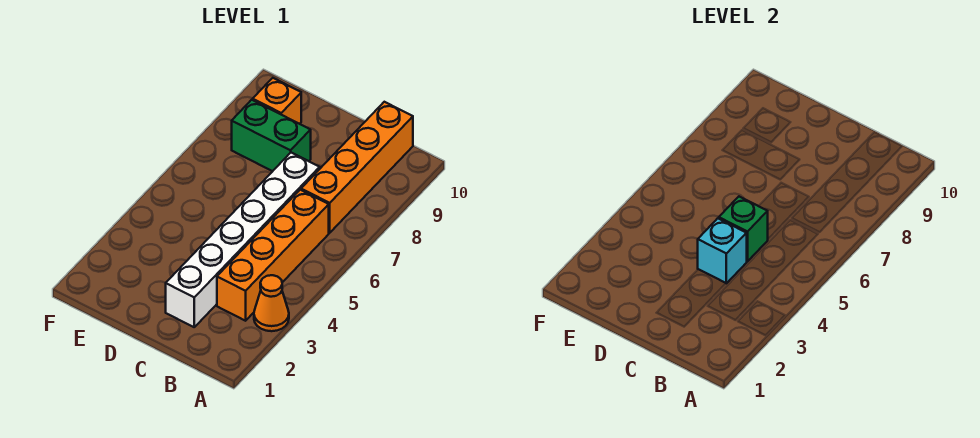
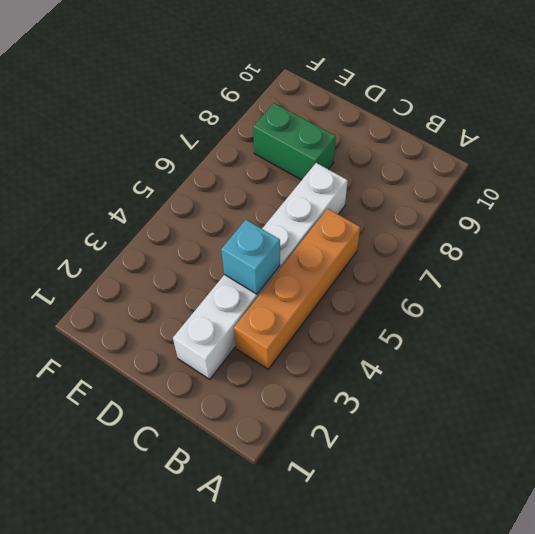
none -> orange cone A3 level 1
none -> orange brick B7:B10 level 1

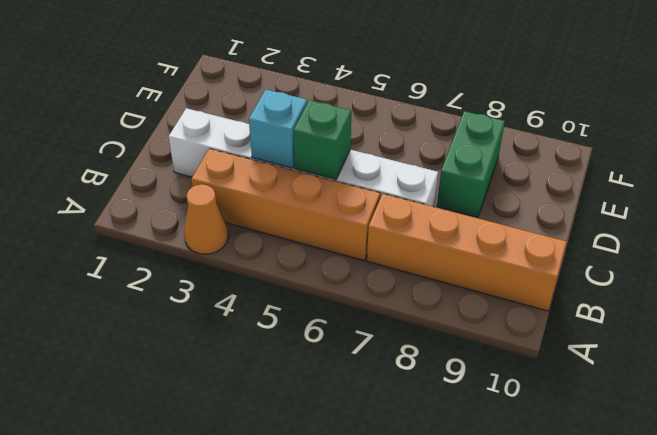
none -> orange brick E9 level 1

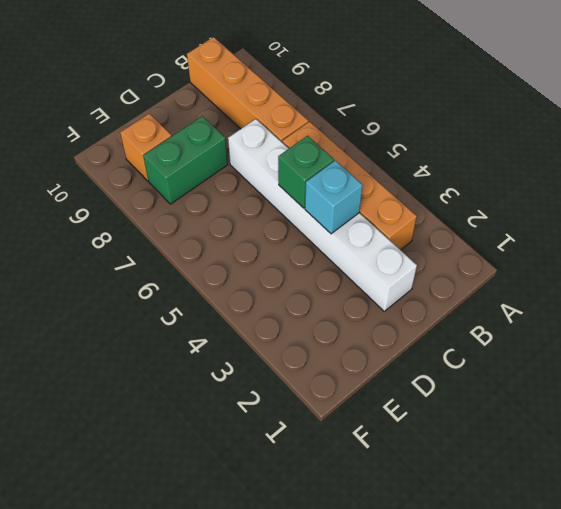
none -> orange cone A3 level 1

